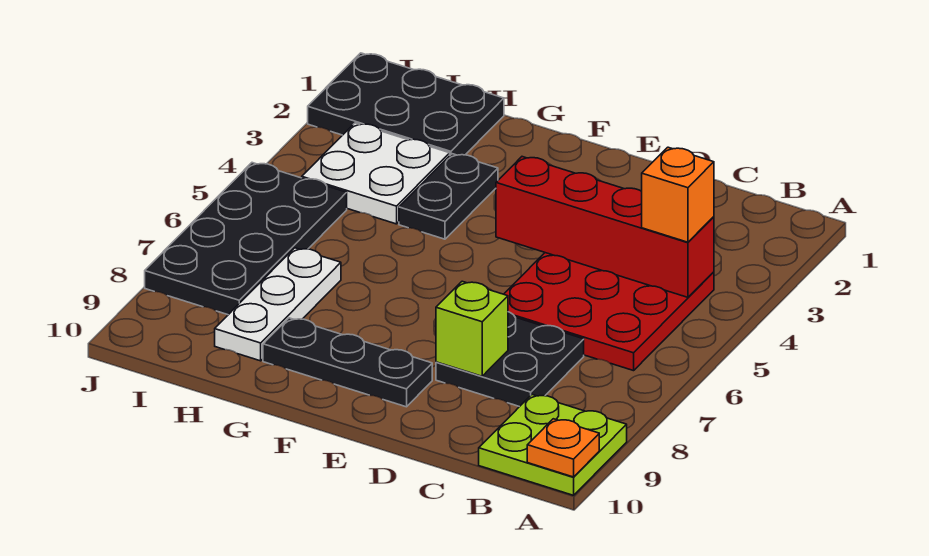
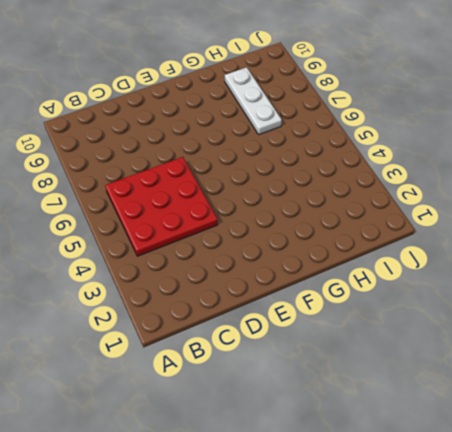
none -> lime plate A9:B10 level 1
none -> black plate C7:D8 level 1
none -> black plate E9:G9 level 1

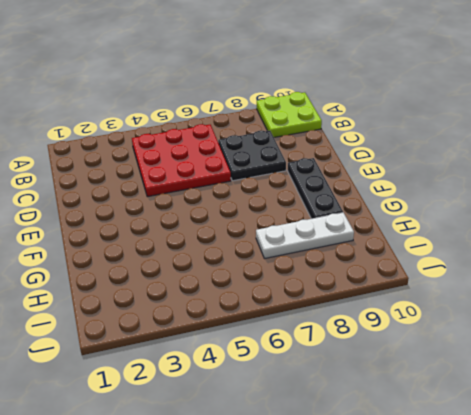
none -> black plate G3:G4 level 1
none -> black plate H1:J2 level 1
none -> white plate H3:I4 level 1

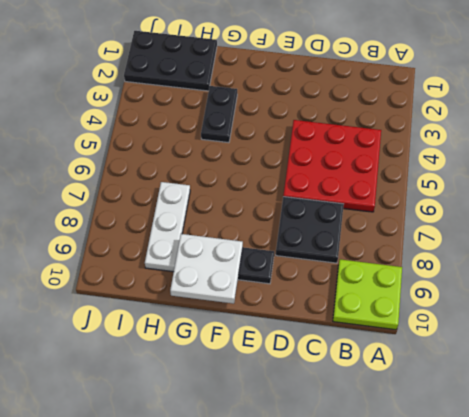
white plate F9:G10 level 2 -> white plate H3:I4 level 1
none -> black plate I5:J8 level 1
none -> orange plate A10 level 2
none -> red brick B4:E4 level 2

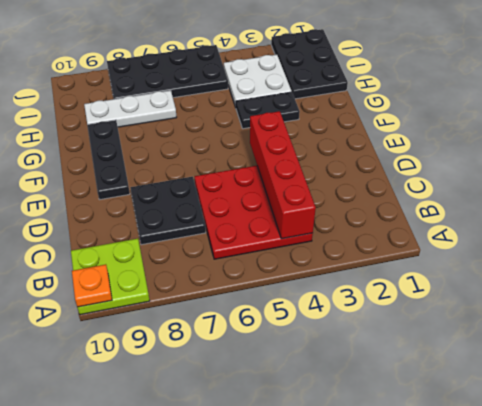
none -> lime brick D8 level 2
none -> orange brick B4 level 3

